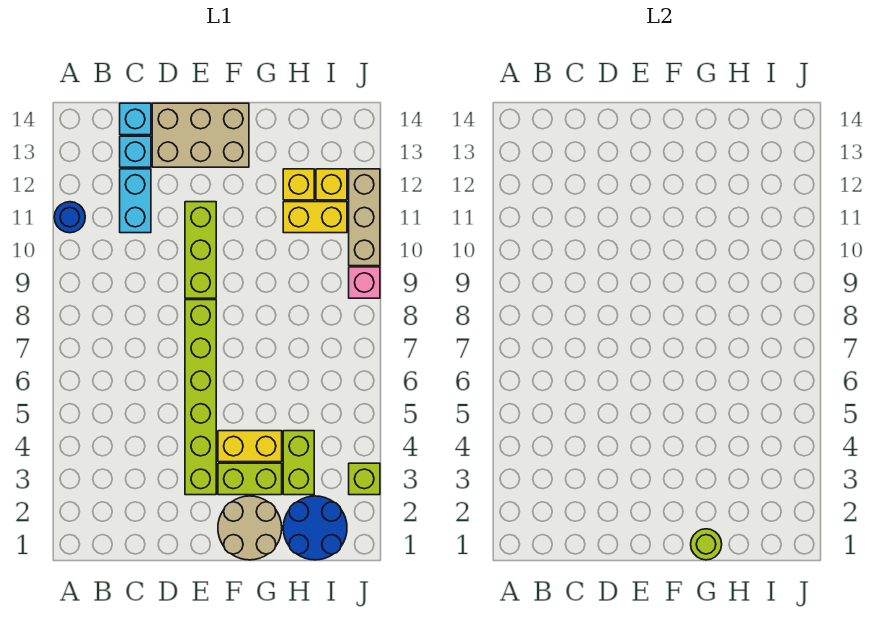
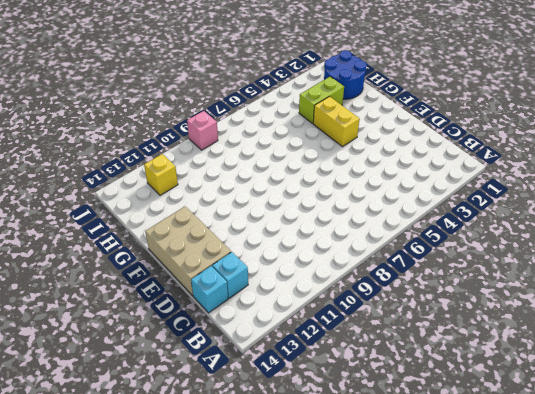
none -> blue round brick A11 level 1
none -> cyan brick C11:C12 level 1
none -> lime brick E3:E8 level 1

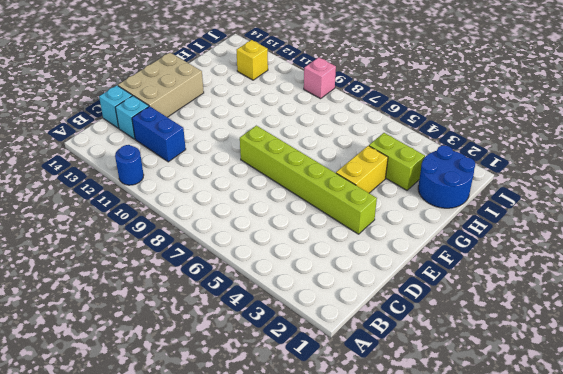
blue brick C11:C12 level 1 -> cyan brick C11:C12 level 1
none -> lime brick E9:E11 level 1
none -> tan round brick F1:G2 level 1
none -> lime brick F3:G3 level 1

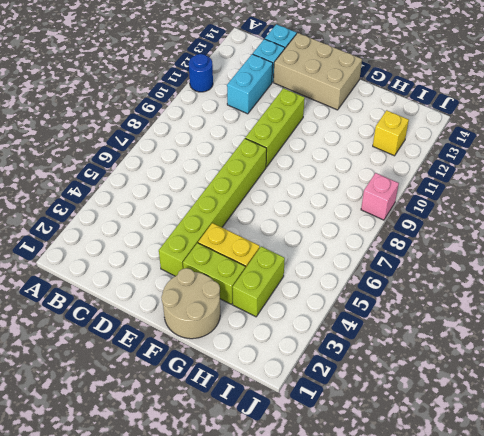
none -> blue round brick H1:I2 level 1
none -> yellow brick H11:I11 level 1
none -> yellow brick H12 level 1

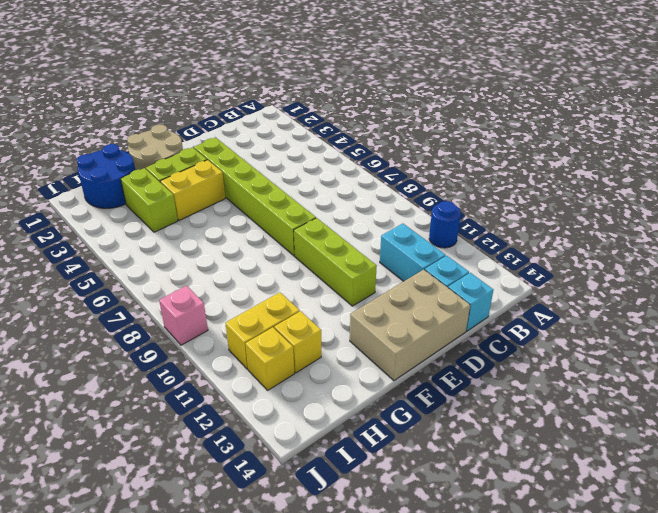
none -> lime brick J3 level 1
none -> tan brick J10:J12 level 1
none -> lime round brick G1 level 2

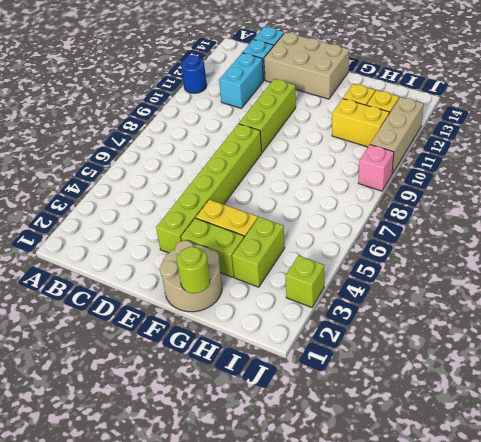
none -> blue round brick H1:I2 level 1

